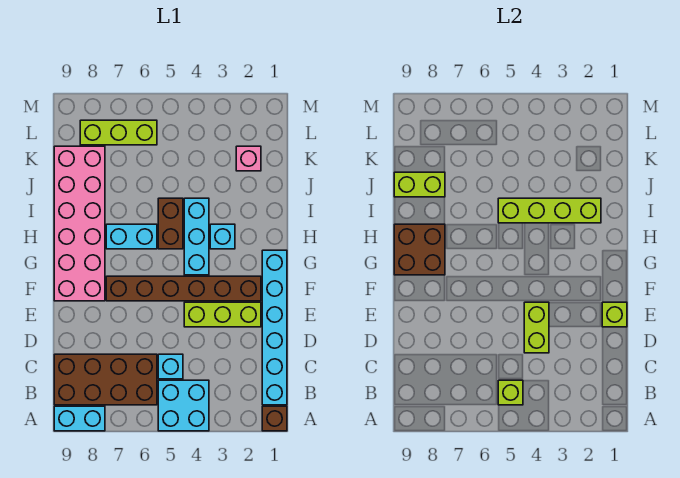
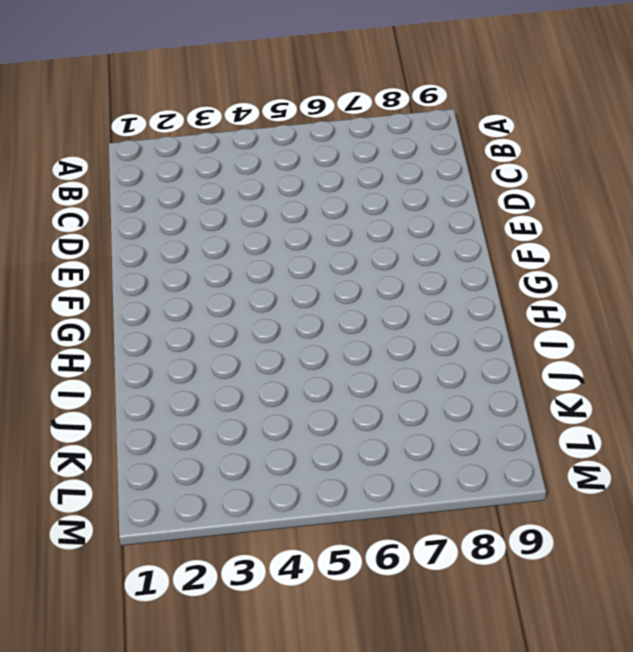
none -> brown brick A1 level 1
none -> cyan brick A4:B5 level 1
none -> cyan brick A8:A9 level 1

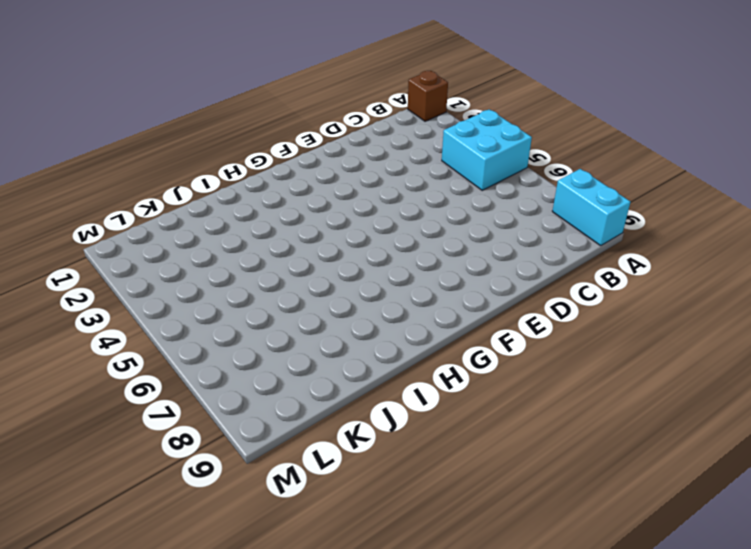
none -> cyan brick B1:G1 level 1
none -> brown brick B6:C9 level 1
none -> cyan brick C5 level 1

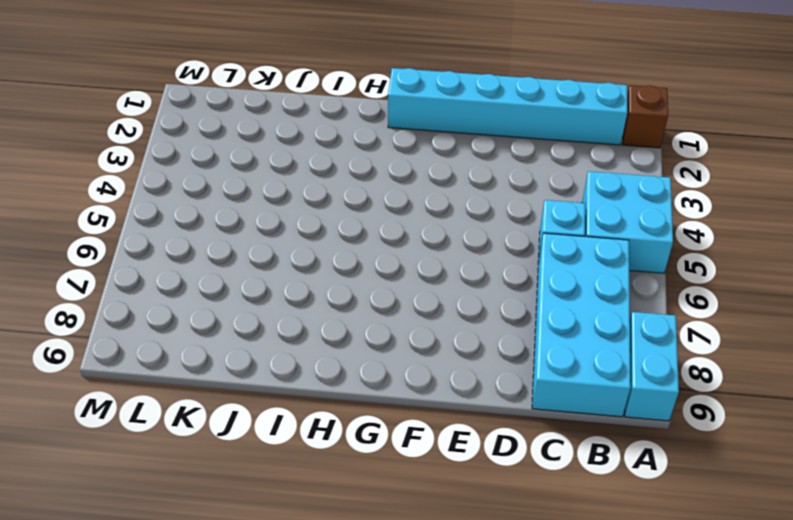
cyan brick B6:C9 level 1 -> brown brick B6:C9 level 1
none -> lime brick E2:E4 level 1
none -> brown brick F2:F7 level 1
none -> pink brick F8:K9 level 1

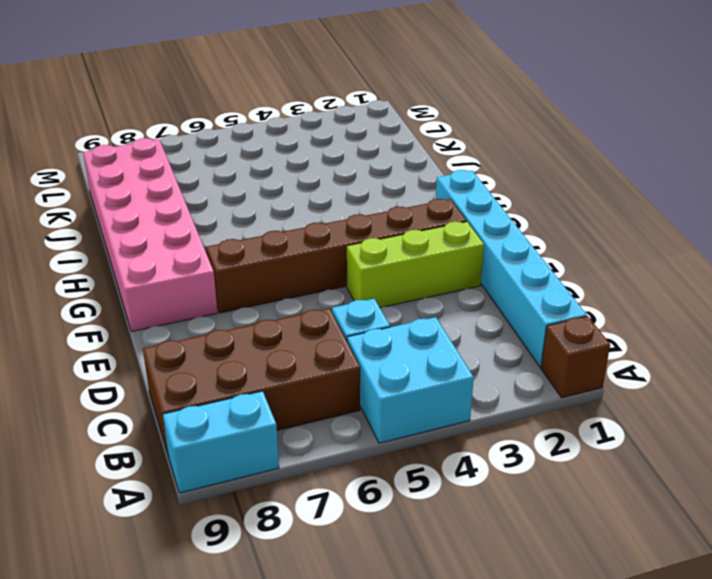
none -> cyan brick G4:I4 level 1
none -> cyan brick H3 level 1
none -> brown brick H5:I5 level 1

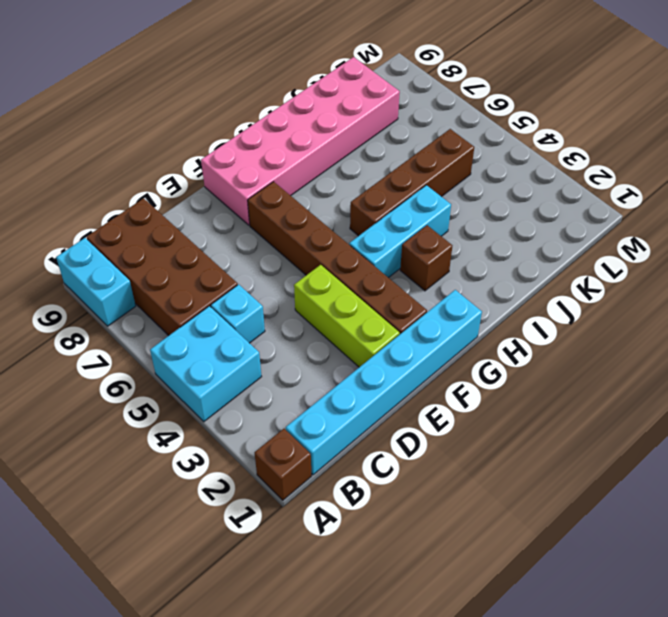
brown brick H3 level 1 -> cyan brick H3 level 1
brown brick H5:K5 level 1 -> brown brick H5:I5 level 1
none -> cyan brick H6:H7 level 1
none -> pink brick K2 level 1
none -> lime brick L6:L8 level 1

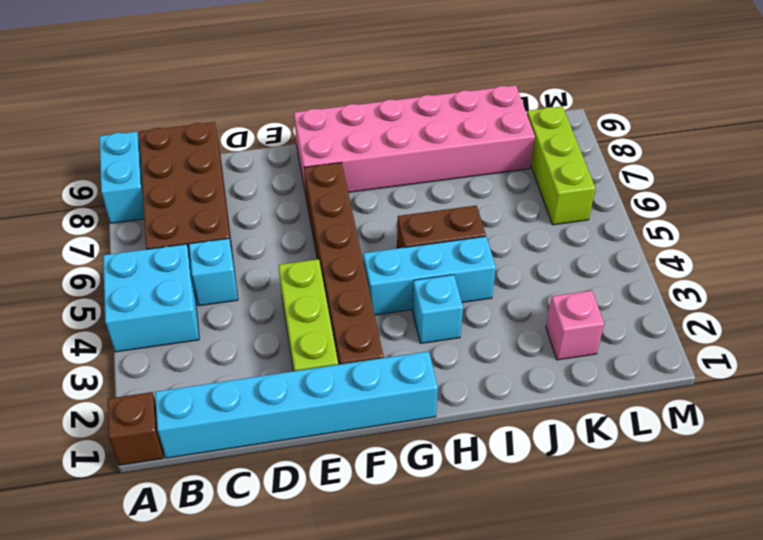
none -> cyan brick H6:H7 level 1
none -> lime brick B5 level 2
none -> lime brick D4:E4 level 2

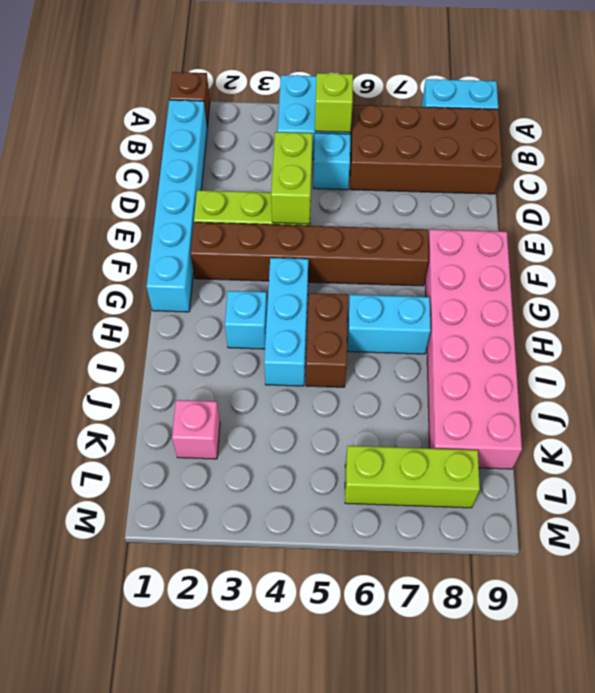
none -> lime brick E1 level 2
none -> brown brick G8:H9 level 2
none -> lime brick I2:I5 level 2

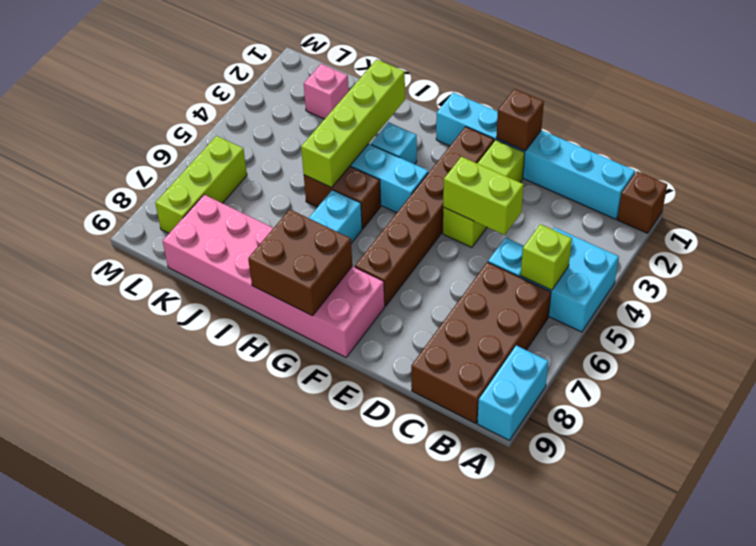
brown brick E1 level 2 -> lime brick E1 level 2
none -> lime brick J8:J9 level 2

